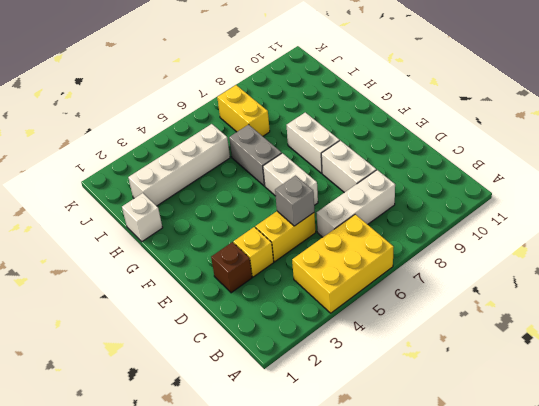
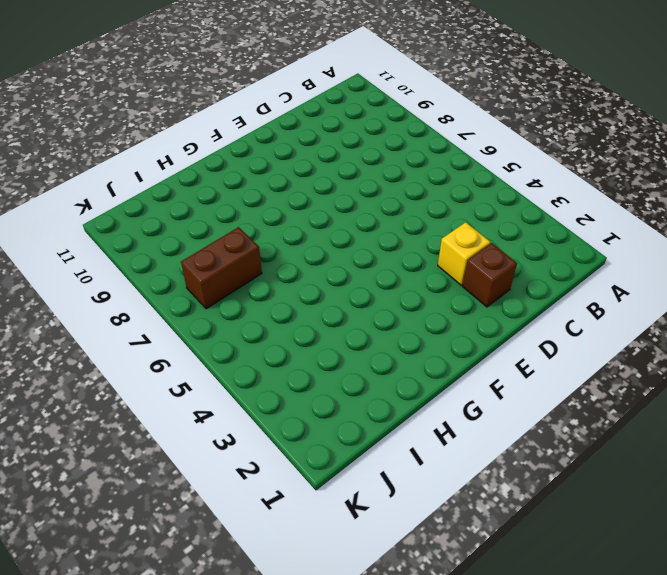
brown brick I7:J7 level 1 -> yellow brick I7:J7 level 1
none -> yellow brick A4:B6 level 1
none -> white brick C6:C8 level 1
none -> yellow brick D4:D5 level 1

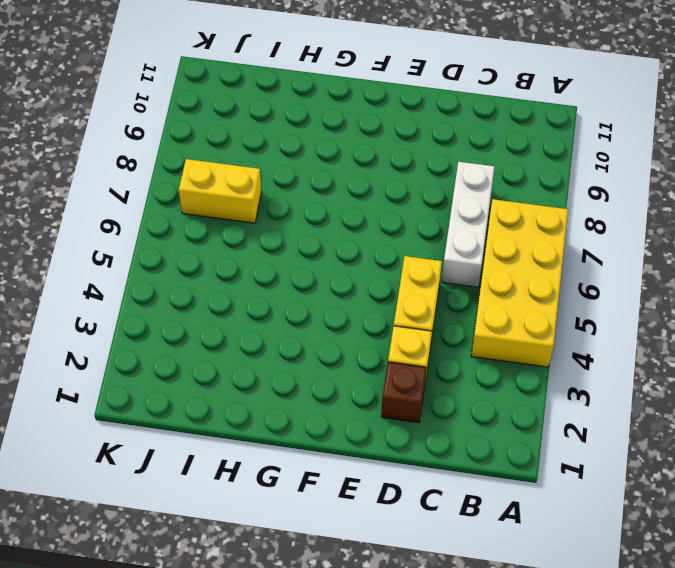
yellow brick A4:B7 level 1 -> yellow brick A4:B6 level 1
none -> white brick D8:E8 level 1
none -> white brick E6:F6 level 1
none -> white brick F8:G8 level 1

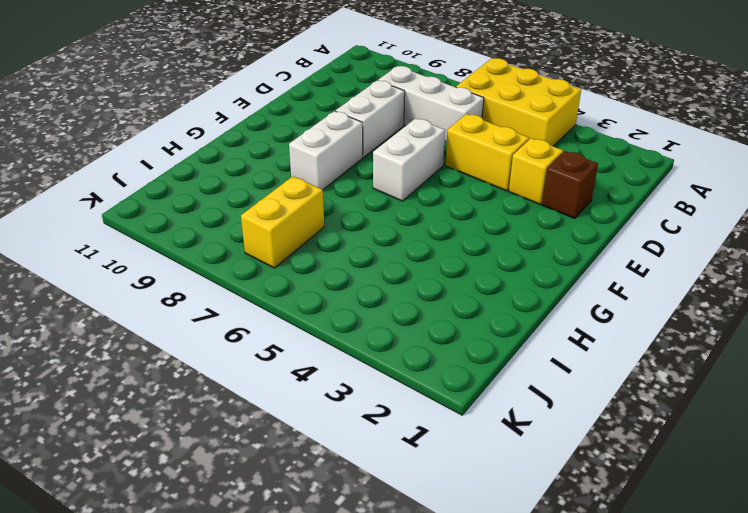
none -> grey brick G6:H6 level 1
none -> white brick H1 level 1
none -> white brick I2:I5 level 1

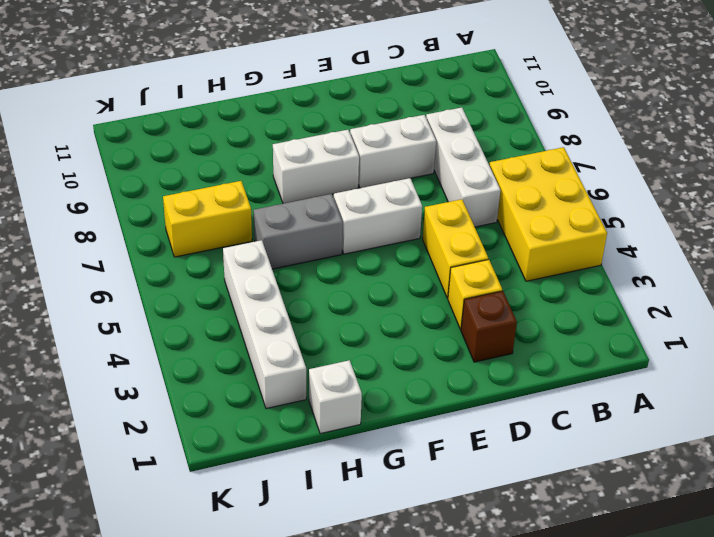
none -> grey brick D5 level 2

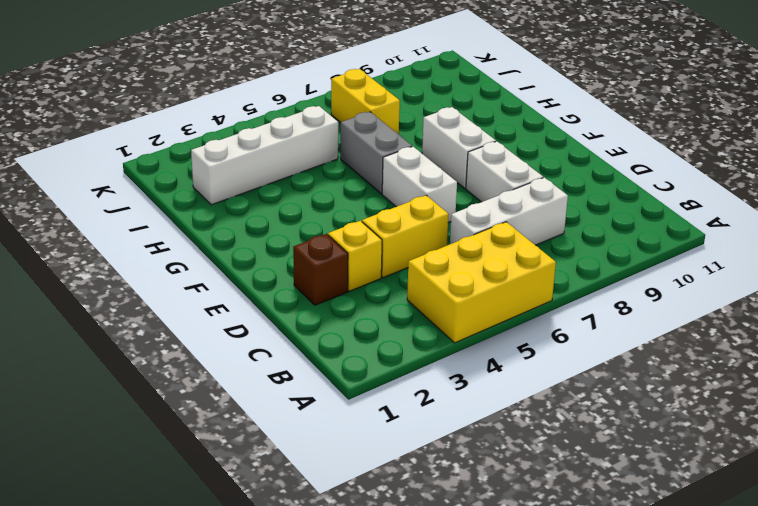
none -> white brick H1 level 1
none -> grey brick D5 level 2

